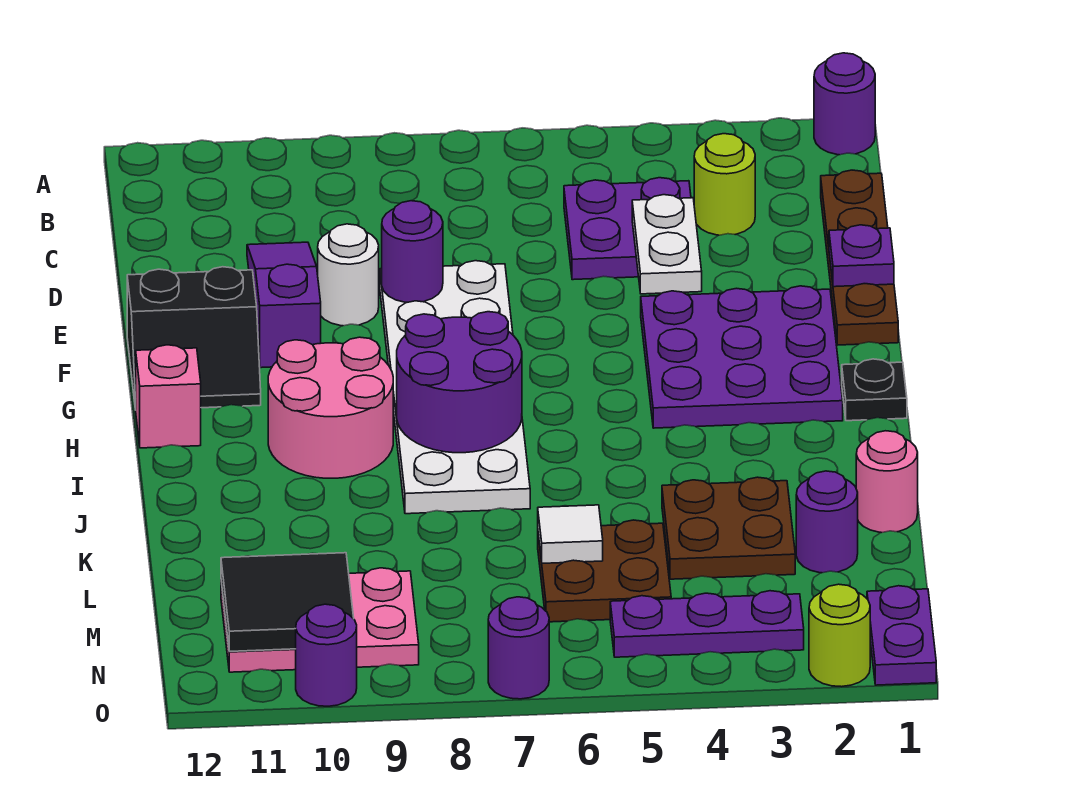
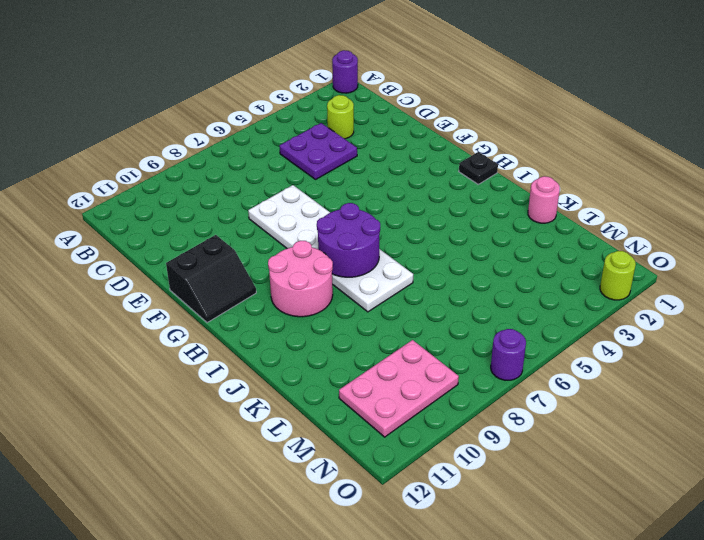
none -> brown plate C1:F1 level 1
none -> purple slope D10:F10 level 1 top F
none -> white round brick E9 level 1

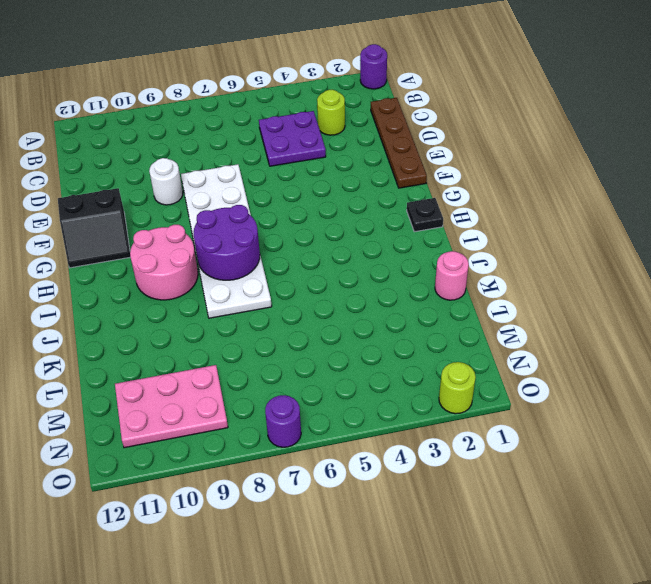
none -> purple slope D10:F10 level 1 top F
none -> purple plate F2:H4 level 1
none -> pink brick H12 level 1

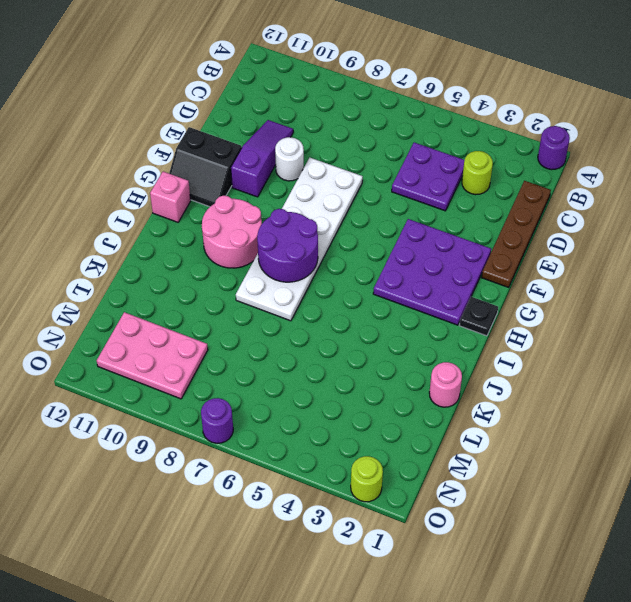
none -> brown plate K3:L4 level 1
none -> purple round brick L2 level 1
none -> brown plate L5:M6 level 1

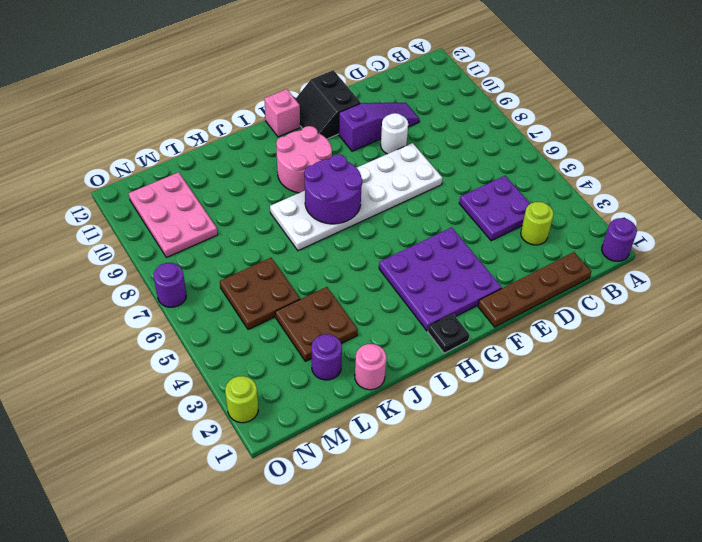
none -> purple plate N1:O1 level 1
none -> purple plate N3:N5 level 1
none -> purple round brick O10 level 1

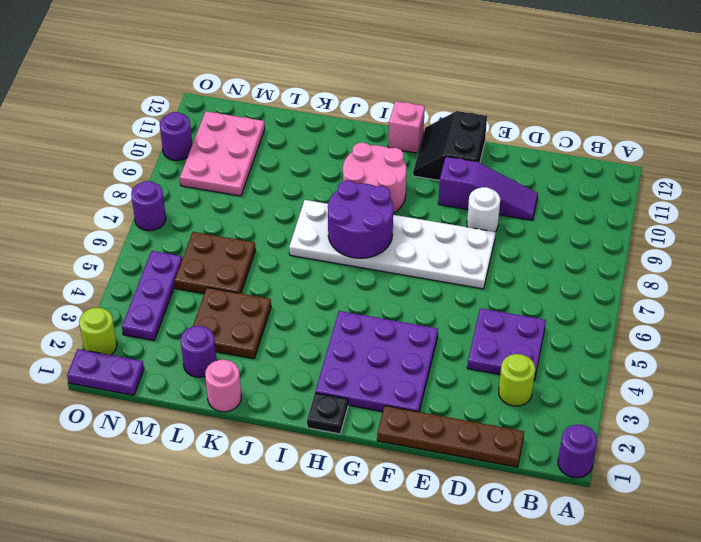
none -> white plate D4:E4 level 2
none -> purple plate E1 level 2
none -> purple round brick E8 level 2

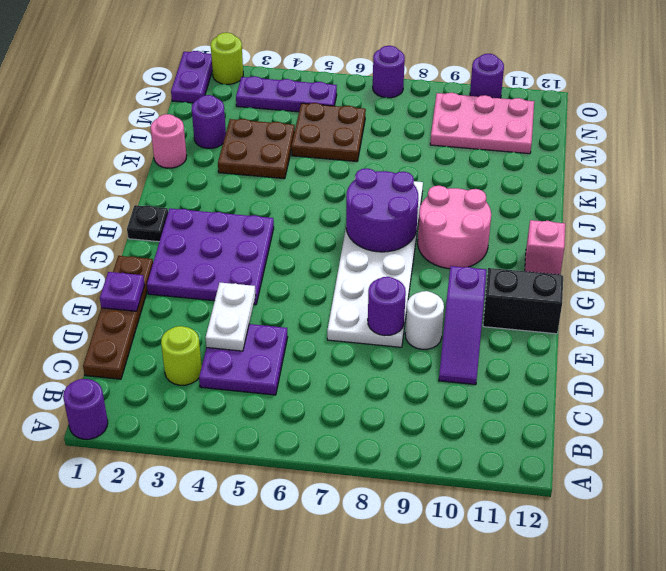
none -> white tile L6 level 2
none -> black tile M10:N11 level 2

